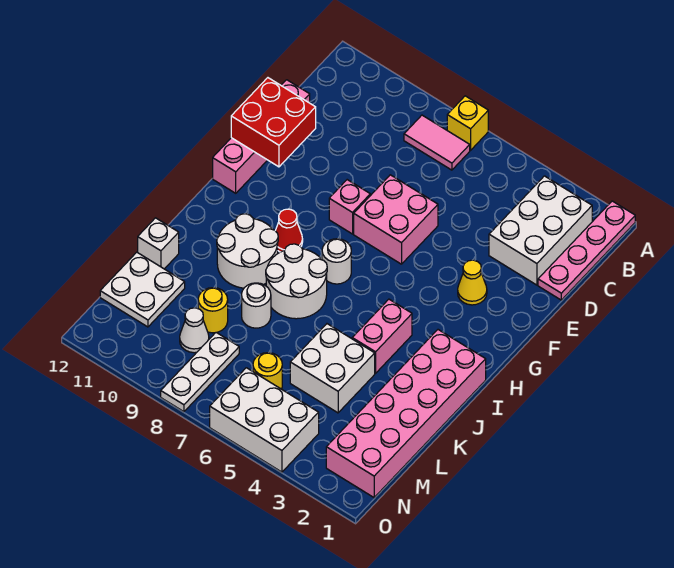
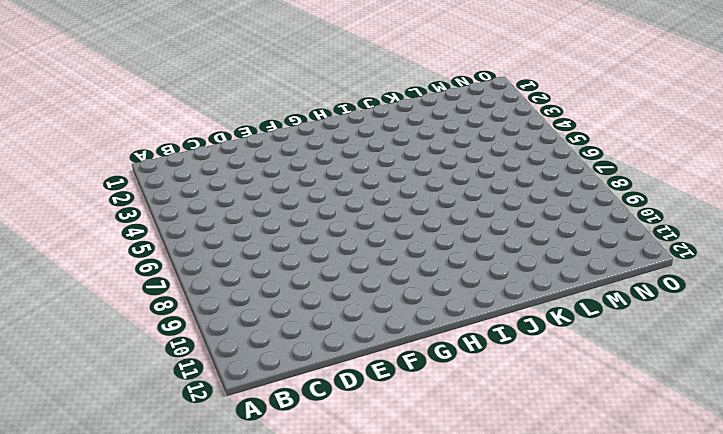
none -> pink plate A1:D1 level 1
none -> yellow brick A7 level 1
none -> white brick B2:D3 level 1

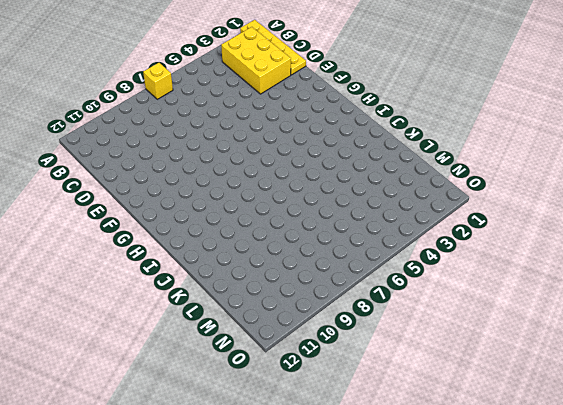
yellow plate A1:D1 level 1 -> pink plate A1:D1 level 1
yellow brick B2:D3 level 1 -> white brick B2:D3 level 1
none -> pink tile B7:B8 level 1
none -> pink brick D12:G12 level 1
none -> pink brick E6:F7 level 1

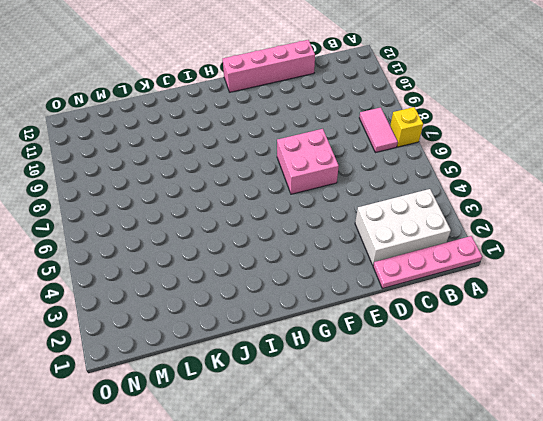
none -> yellow cone F3 level 1
none -> pink brick F8 level 1
none -> white round brick H7 level 1

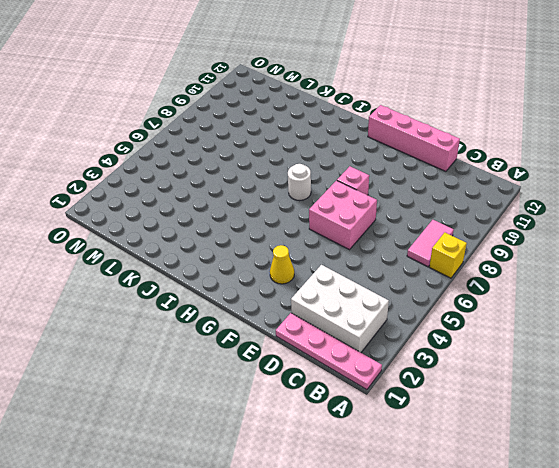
none -> red cone H9 level 1
none -> pink brick I1:N2 level 1
none -> pink brick I4:J4 level 1

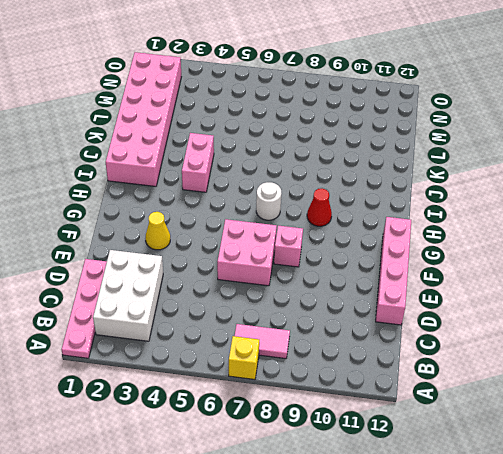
none -> white round brick I7:J8 level 1
none -> white round brick I9:J10 level 1
none -> white brick K4:L5 level 1

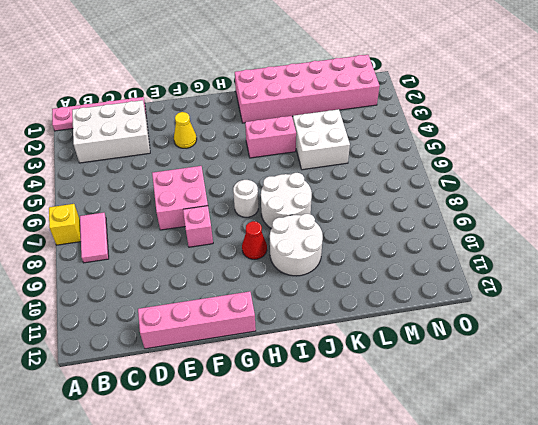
none -> white round brick K8 level 1
none -> white brick K12 level 1
none -> yellow round brick L9 level 1

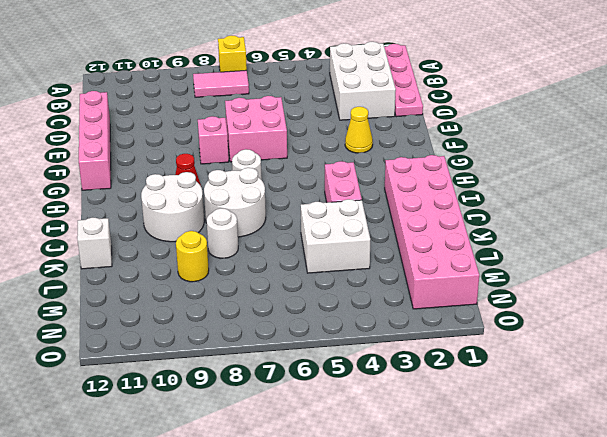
none -> white plate L11:M12 level 1
none -> yellow round brick M6 level 1
none -> white plate M8:O8 level 1

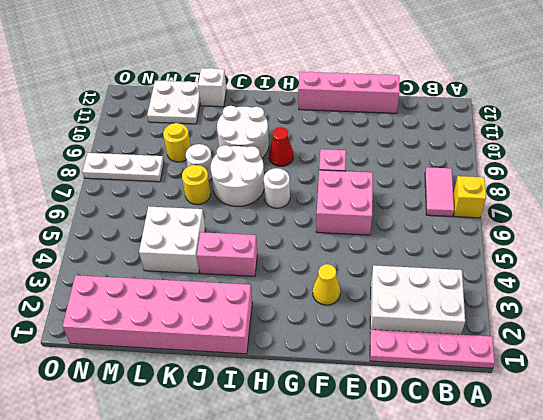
yellow round brick K7 level 1 -> yellow round brick M6 level 1
none -> white cone M9 level 1
none -> white brick N4:O6 level 1
none -> red brick E11:F12 level 2

